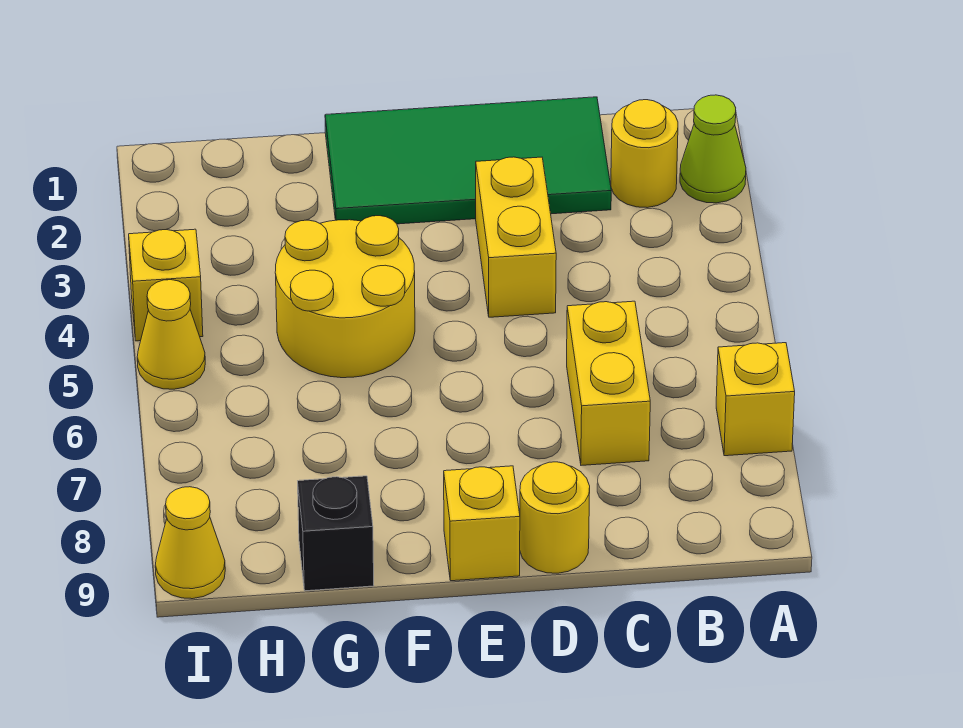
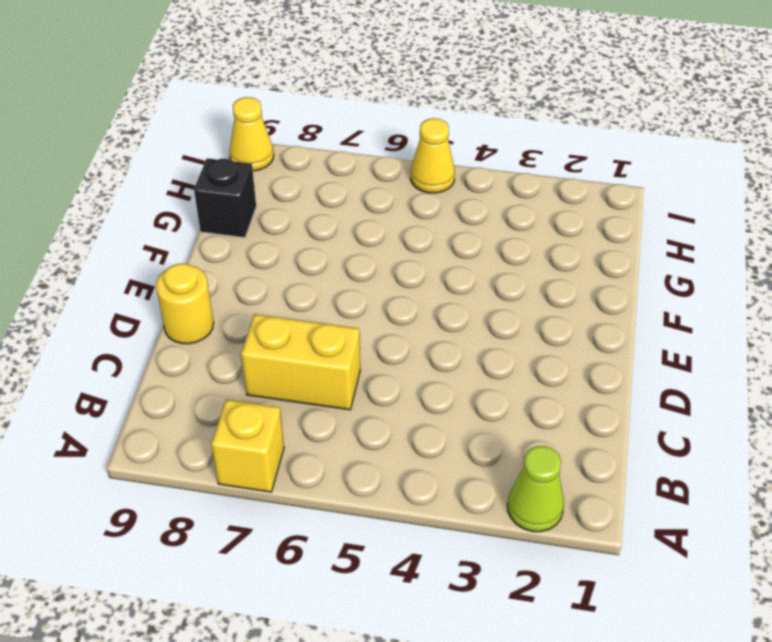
none -> yellow round brick B2 level 1
none -> green tile C1:F2 level 1
none -> yellow brick D3:D4 level 1

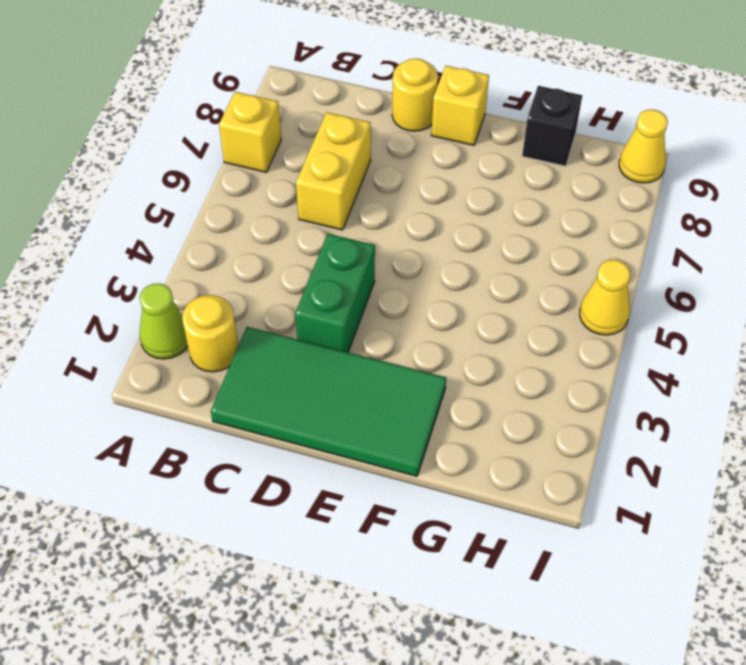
green brick D3:D4 level 1 -> yellow brick D3:D4 level 1
none -> yellow round brick F4:G5 level 1
none -> yellow brick I4 level 1

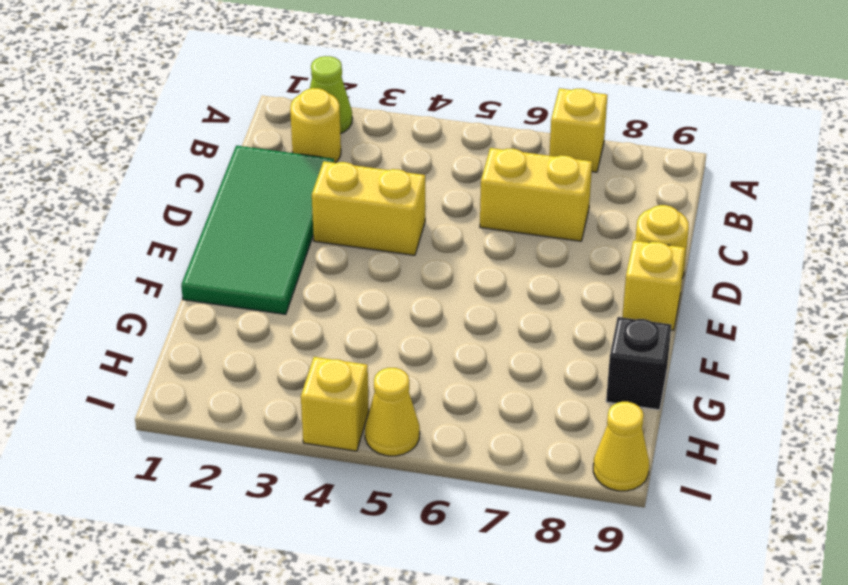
none -> yellow round brick F4:G5 level 1

